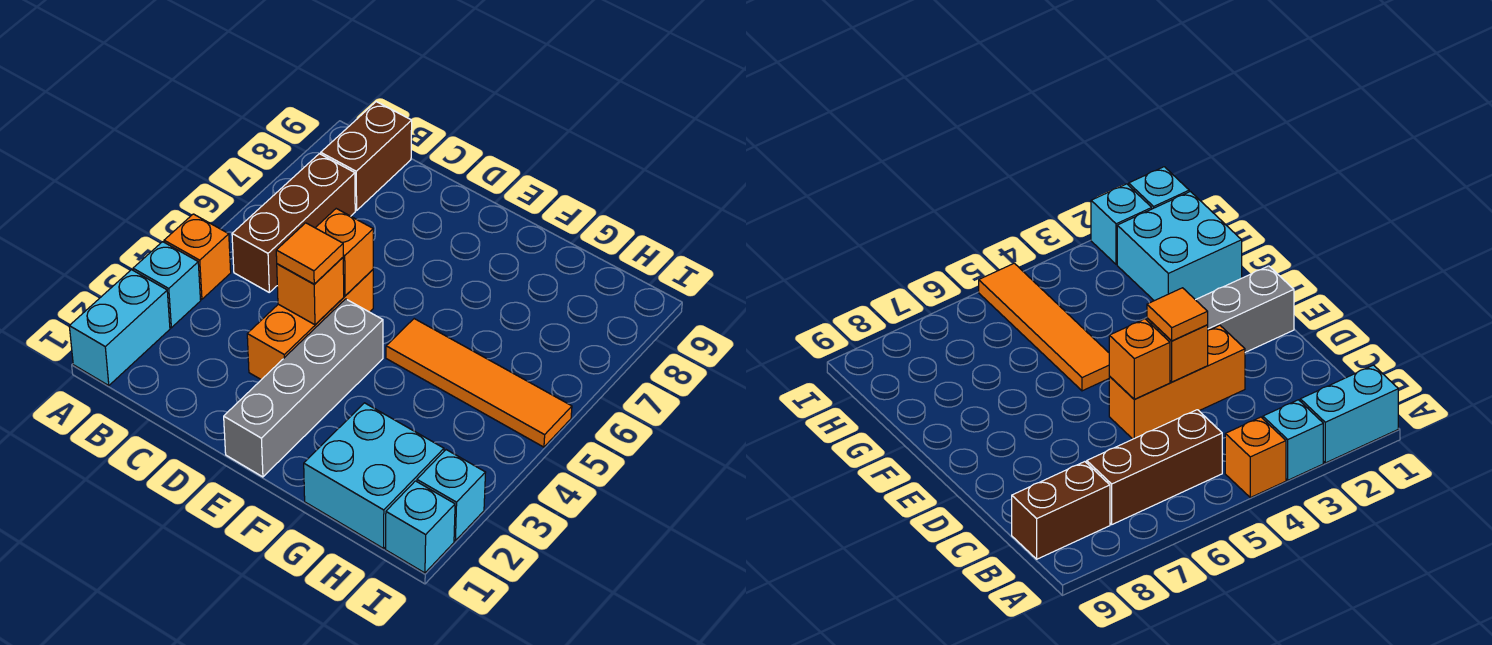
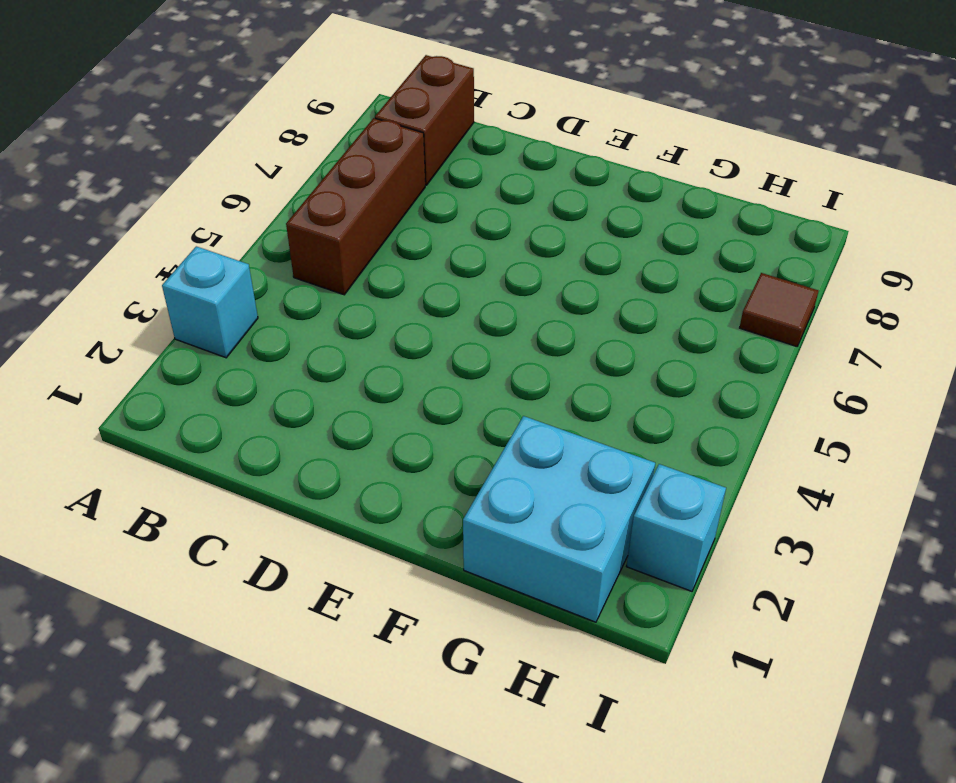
brown tile I7 level 1 -> none
none -> cyan brick A1:A2 level 1
none -> orange brick A4 level 1
none -> orange brick D3:D5 level 1

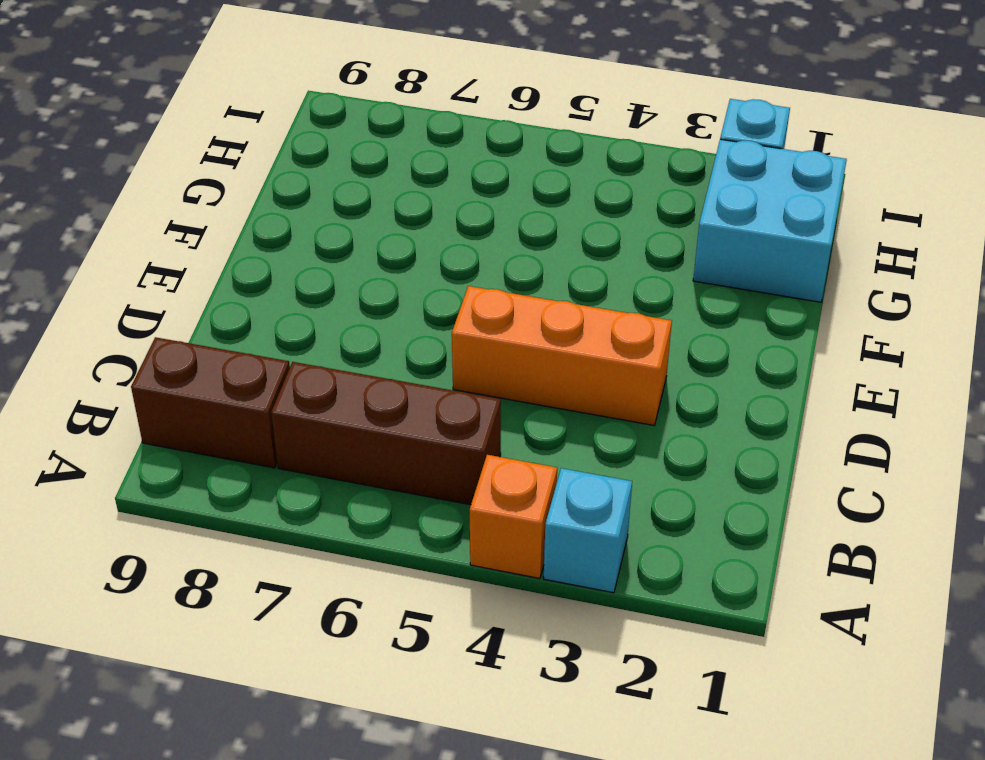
none -> cyan brick A1:A2 level 1
none -> grey brick E1:E4 level 1
none -> orange tile F5:I5 level 1

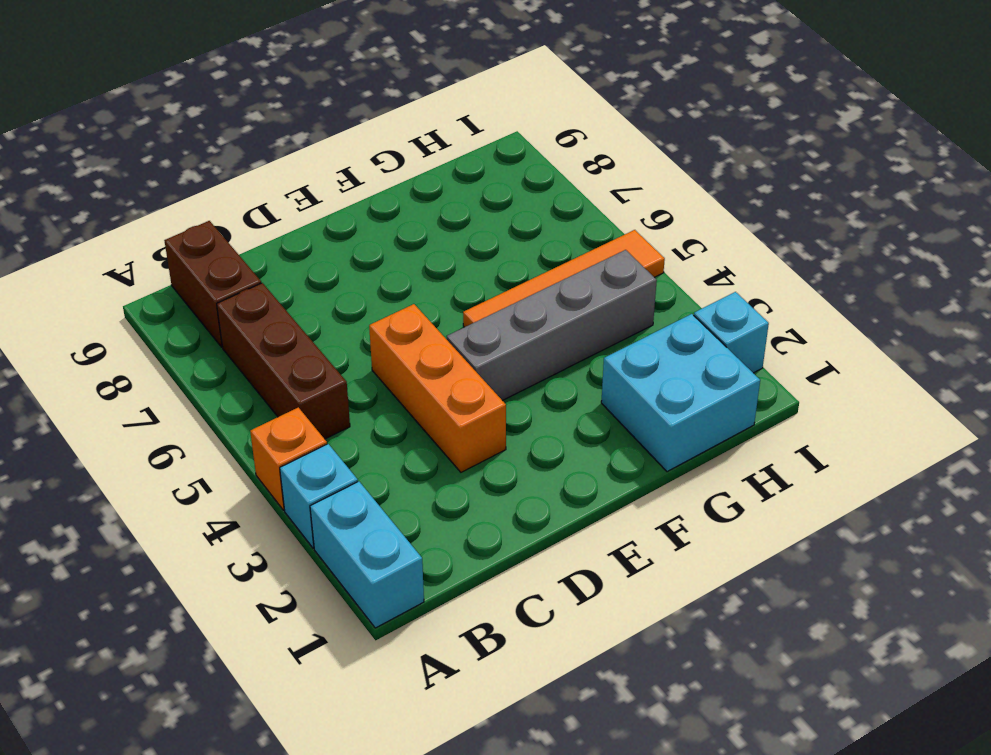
grey brick E4:H4 level 1 -> grey brick E1:E4 level 1
none -> cyan brick I1 level 1
none -> orange brick D4 level 2
none -> orange brick D5 level 2

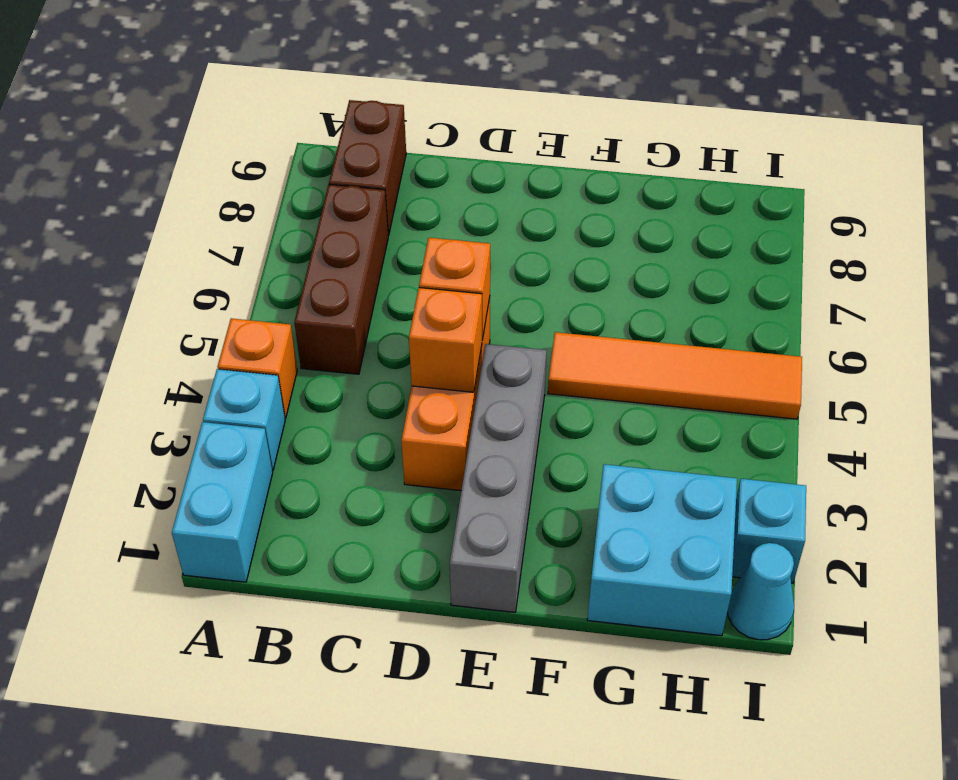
cyan cone I1 level 1 -> cyan brick I1 level 1
none -> orange tile D4 level 3

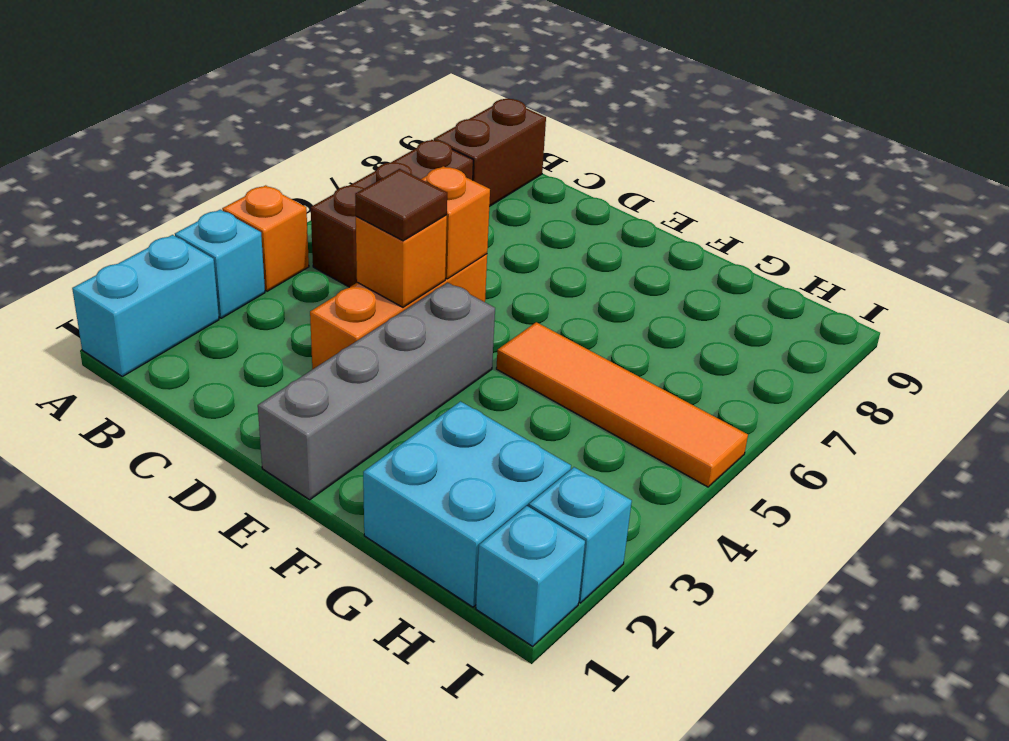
brown tile D4 level 3 -> orange tile D4 level 3

